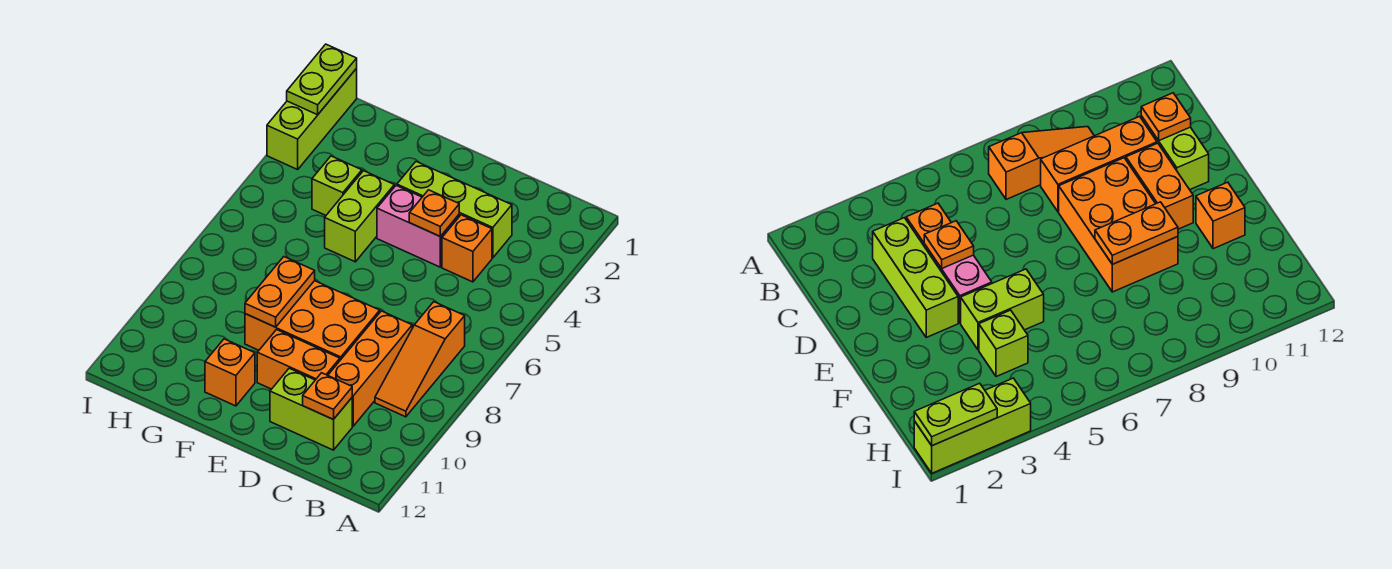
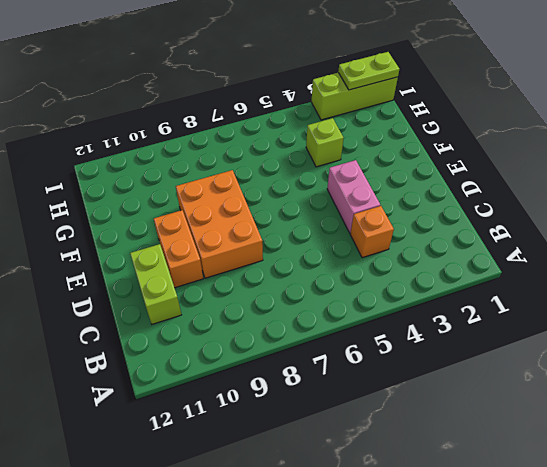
none -> orange slope B7:B9 level 1 top 7
none -> lime brick C3:E3 level 1
none -> orange brick C8:C10 level 1

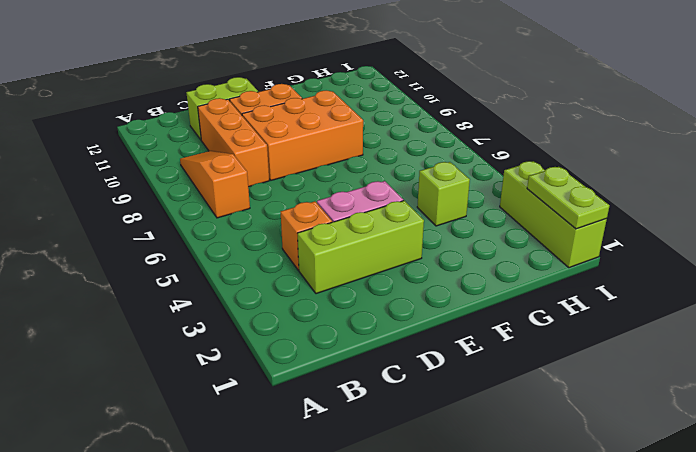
none -> lime brick F4:F5 level 1
none -> orange brick F11 level 1
none -> orange plate C11 level 2

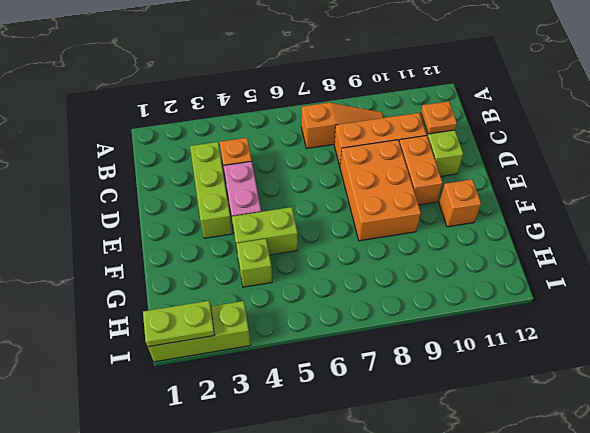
none -> orange plate D4 level 2
none -> orange plate F8:F9 level 2

